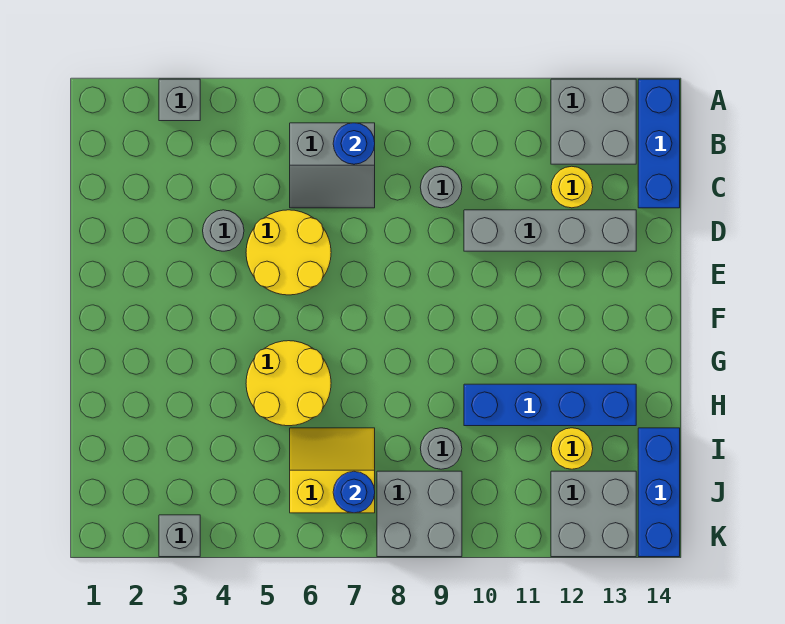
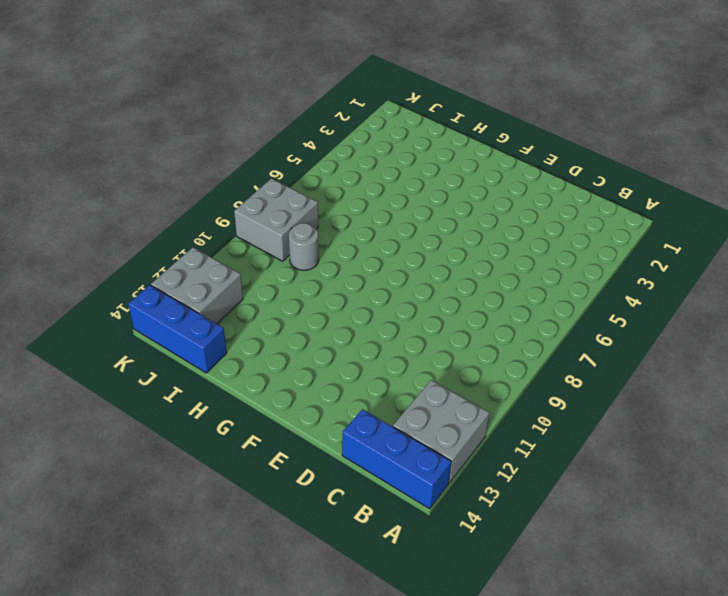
none -> grey brick A3 level 1
none -> grey slope B6:C7 level 1 top B
none -> grey round brick C9 level 1

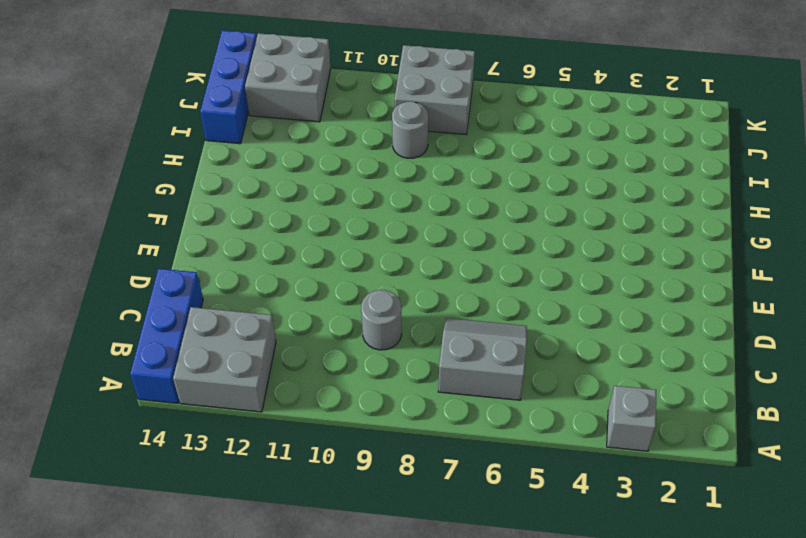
none -> yellow round brick C12 level 1
none -> grey round brick D4 level 1
none -> yellow round brick D5:E6 level 1

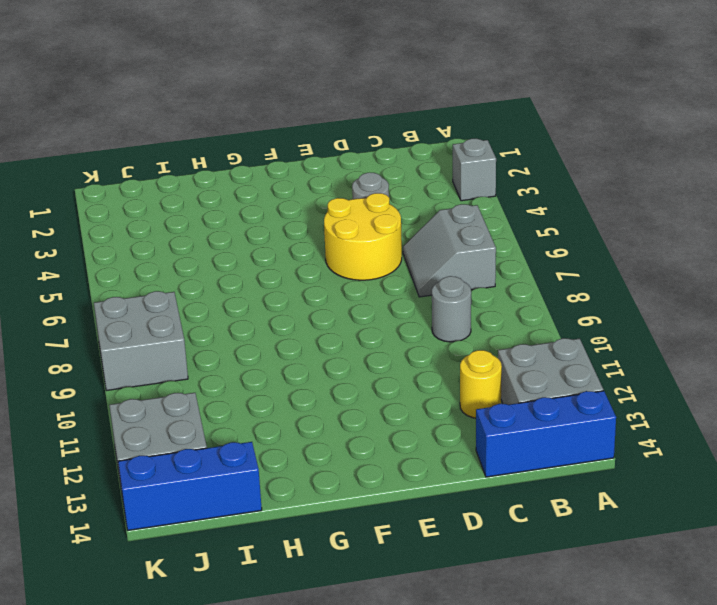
none -> grey brick D10:D13 level 1
none -> yellow round brick G5:H6 level 1
none -> blue brick H10:H13 level 1

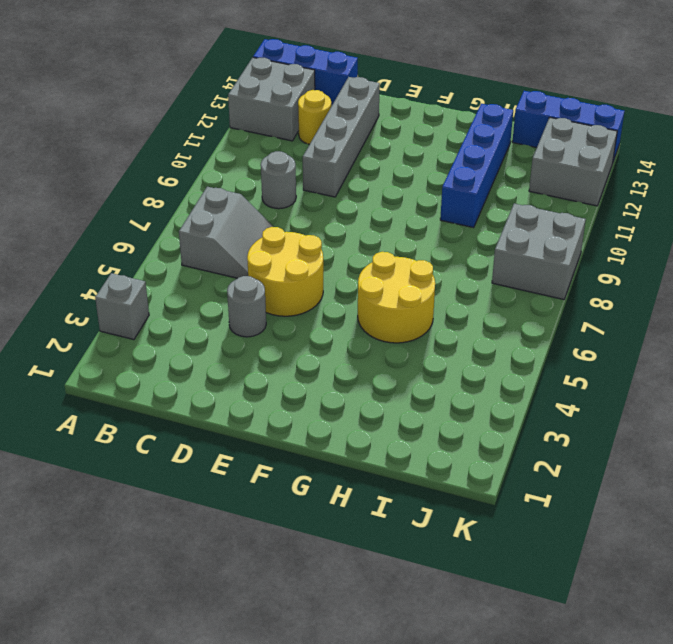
none -> yellow slope I6:J7 level 1 top J
none -> grey round brick I9 level 1
none -> yellow round brick I12 level 1

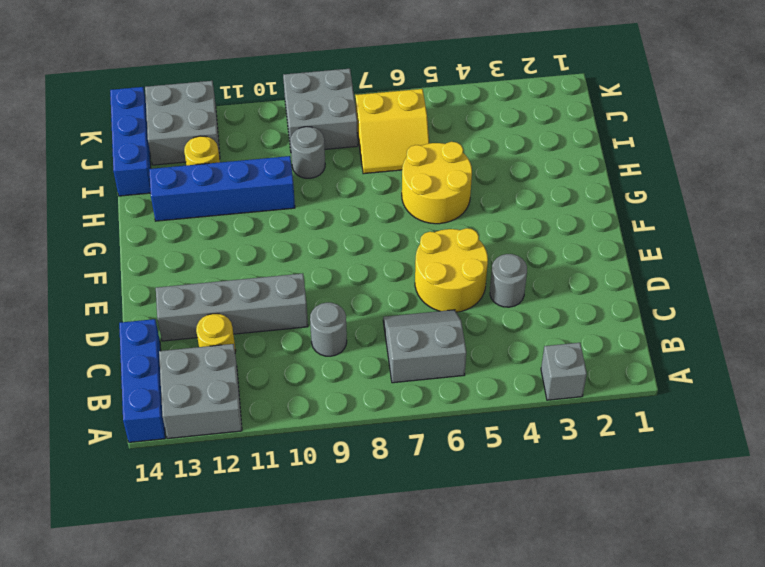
none -> grey brick K3 level 1
none -> blue round brick B7 level 2
none -> blue round brick J7 level 2

